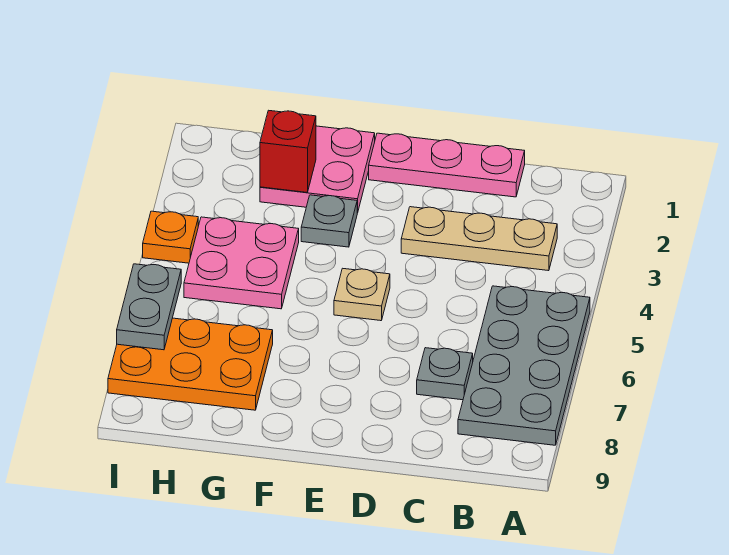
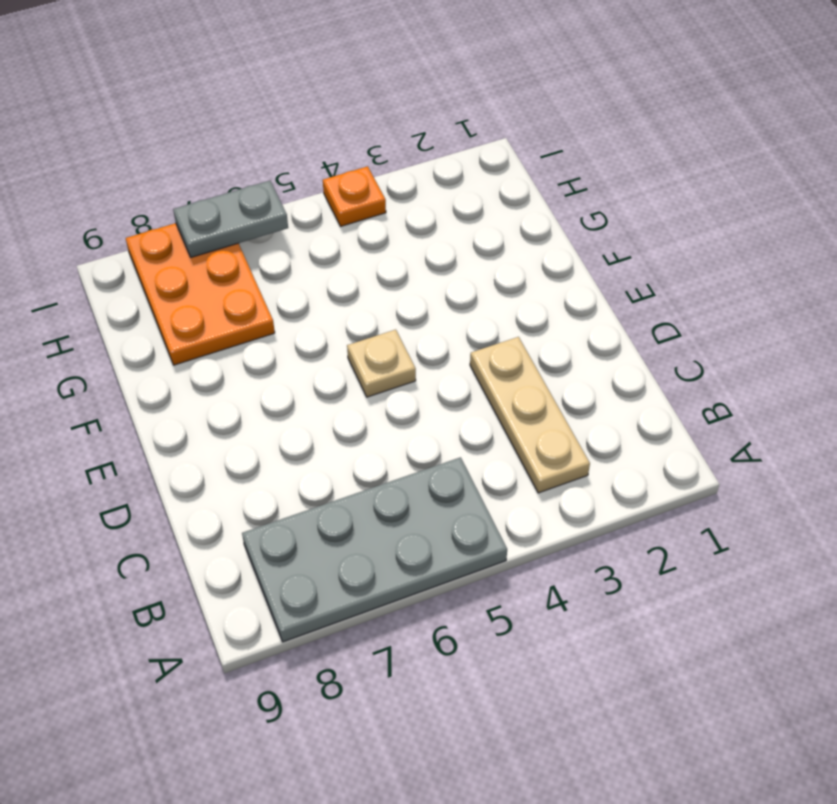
none -> pink plate C1:E1 level 1
none -> grey plate C7 level 1
none -> pink plate F1:G2 level 1

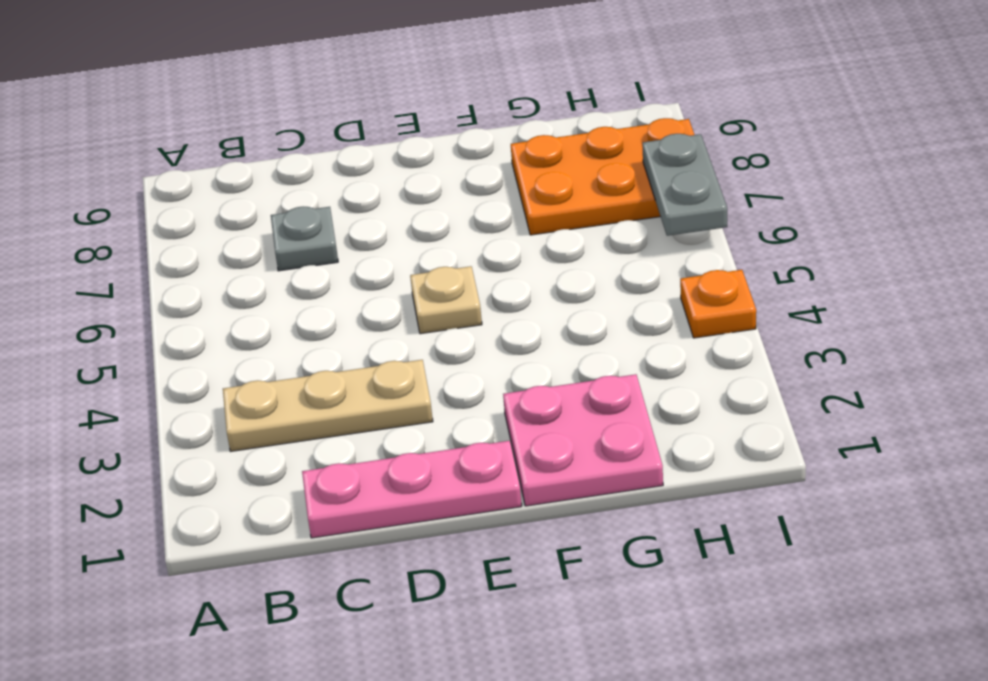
none -> grey plate A5:B8 level 1
none -> grey plate F3 level 1
none -> pink plate G4:H5 level 1

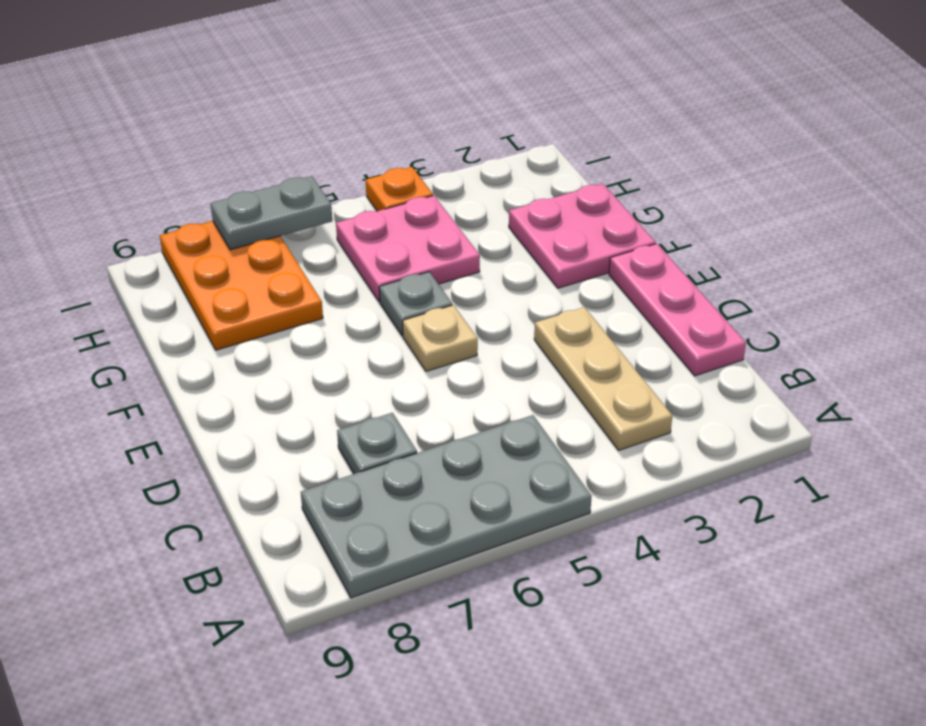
grey plate F5 level 1 -> grey plate F3 level 1
none -> red brick G2 level 2

